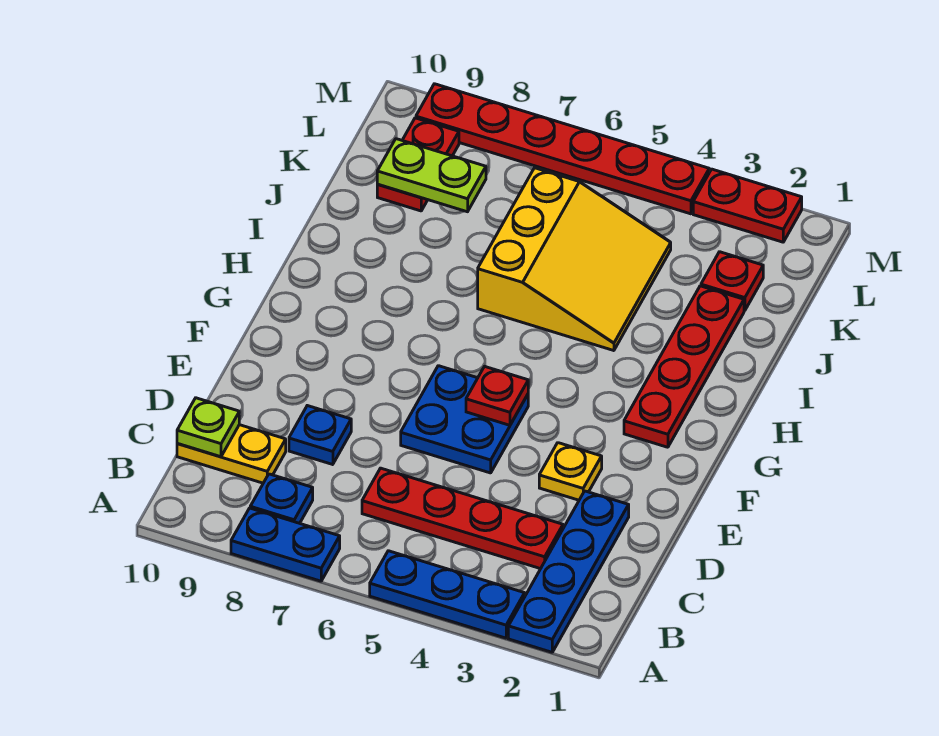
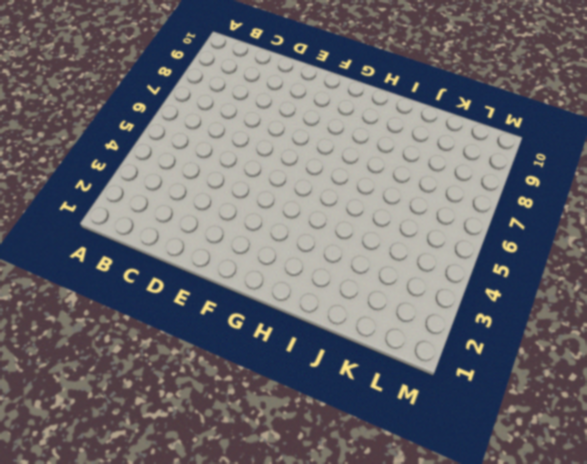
none -> blue plate A2:D2 level 1
none -> blue plate A3:A5 level 1
none -> blue plate A7:A8 level 1

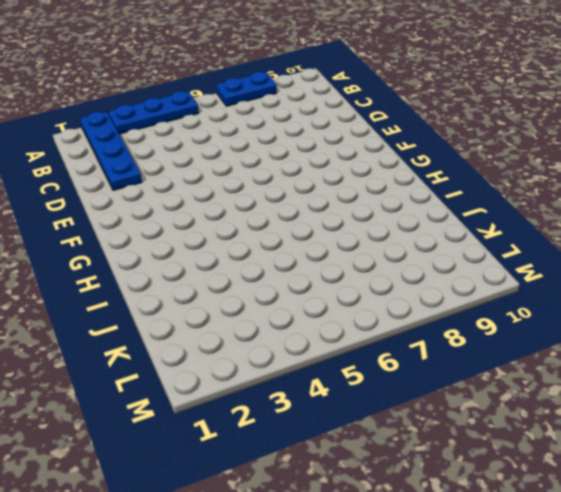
none -> blue plate B8 level 1
none -> red plate C3:C6 level 1
none -> yellow plate C9:C10 level 1

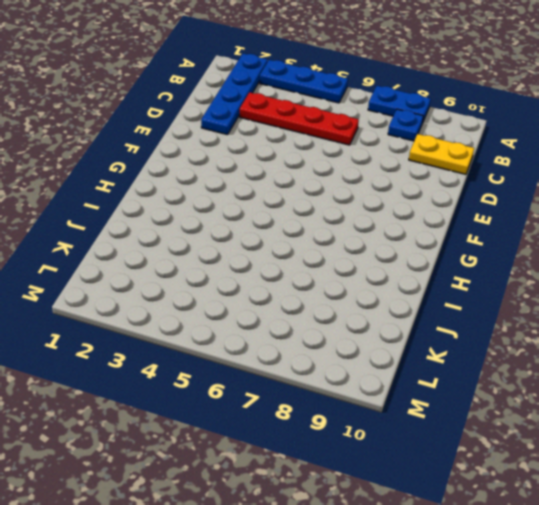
none -> blue plate D8 level 1
none -> yellow plate E3 level 1
none -> blue plate E5:F6 level 1

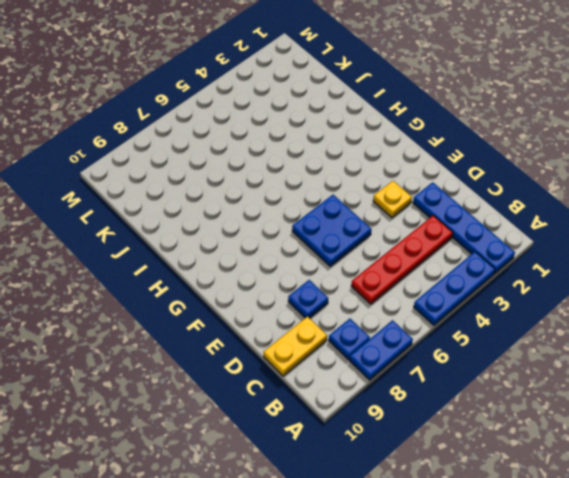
none -> red plate G2:J2 level 1
none -> yellow slope I4:K6 level 1 top 6
none -> red plate K2 level 1

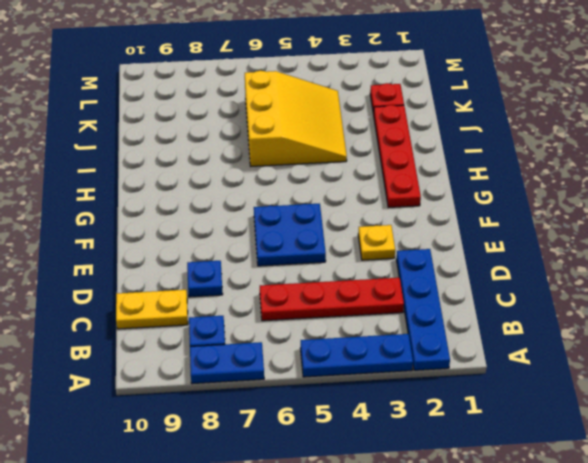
none -> red plate K9:L9 level 1
none -> red plate M2:M3 level 1
none -> red plate M4:M9 level 1

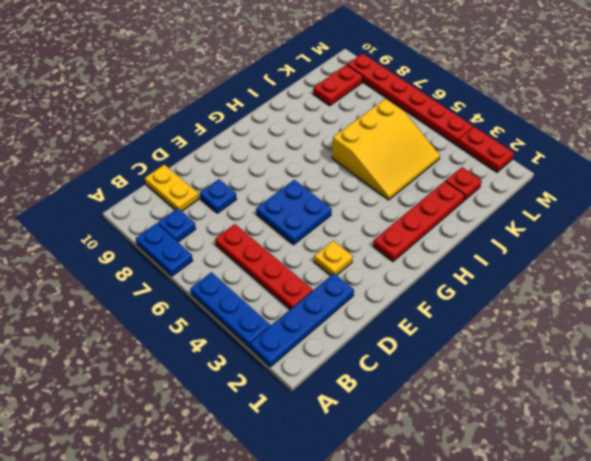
none -> lime plate C10 level 2
none -> red plate F5 level 2
none -> lime plate K8:K9 level 2

